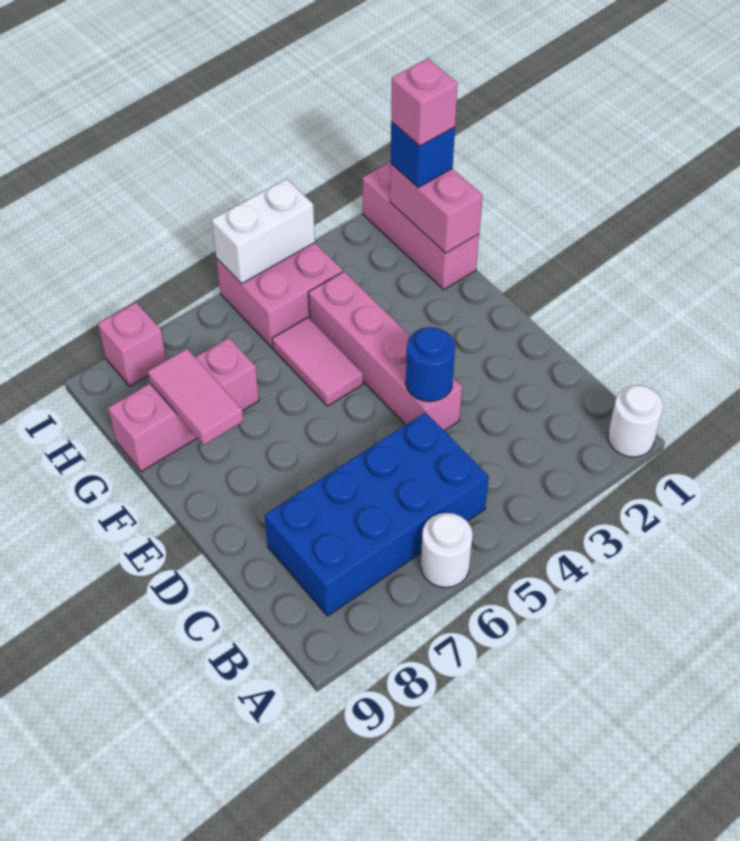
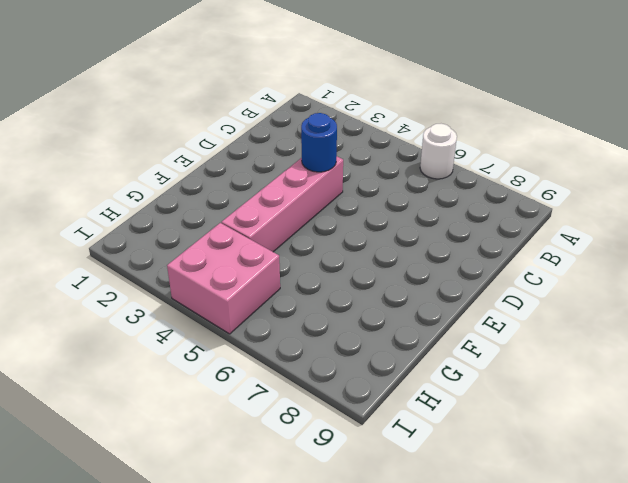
none -> white round brick A1 level 1
none -> blue brick B5:C8 level 1
none -> pink tile F5:G5 level 1

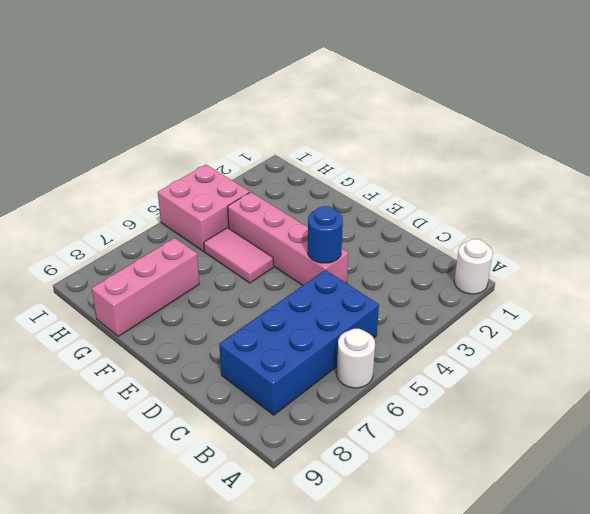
none -> pink brick G1:I1 level 1
none -> pink brick I8 level 1
none -> pink tile F8:G8 level 2

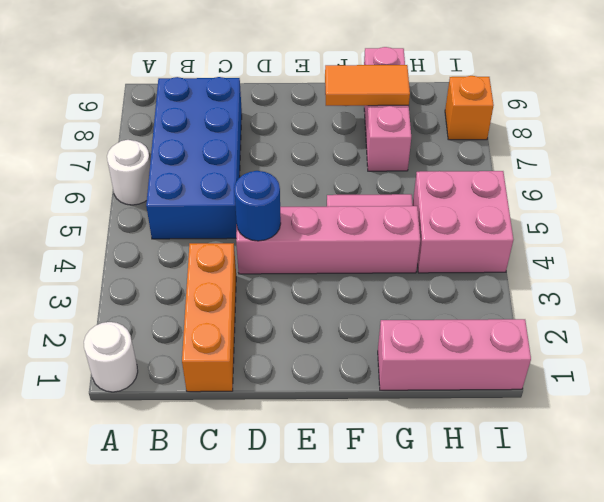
orange brick C1:C3 level 1 -> none
orange tile F8:G8 level 2 -> pink tile F8:G8 level 2
orange brick I8 level 1 -> pink brick I8 level 1
none -> pink brick G1:H1 level 2
none -> white brick I4:I5 level 2
none -> blue brick H1 level 3

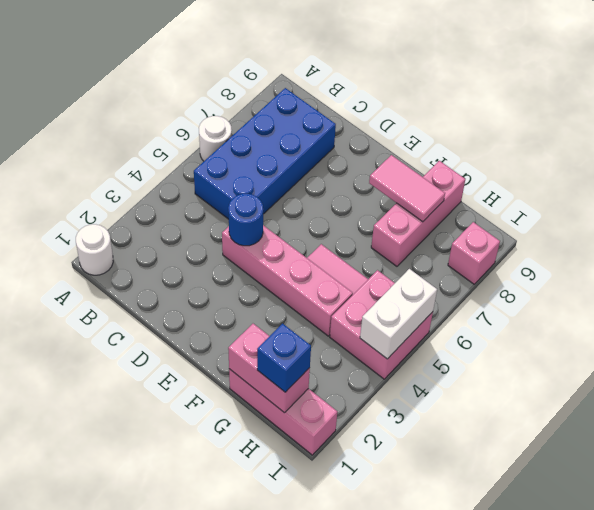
none -> pink brick H1 level 4

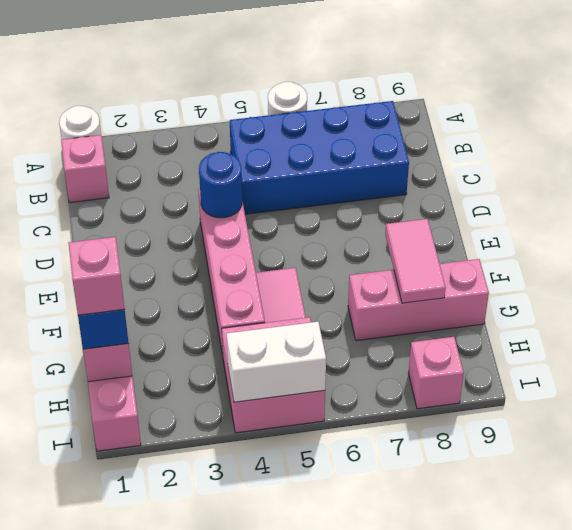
pink brick B1 level 1 -> none

